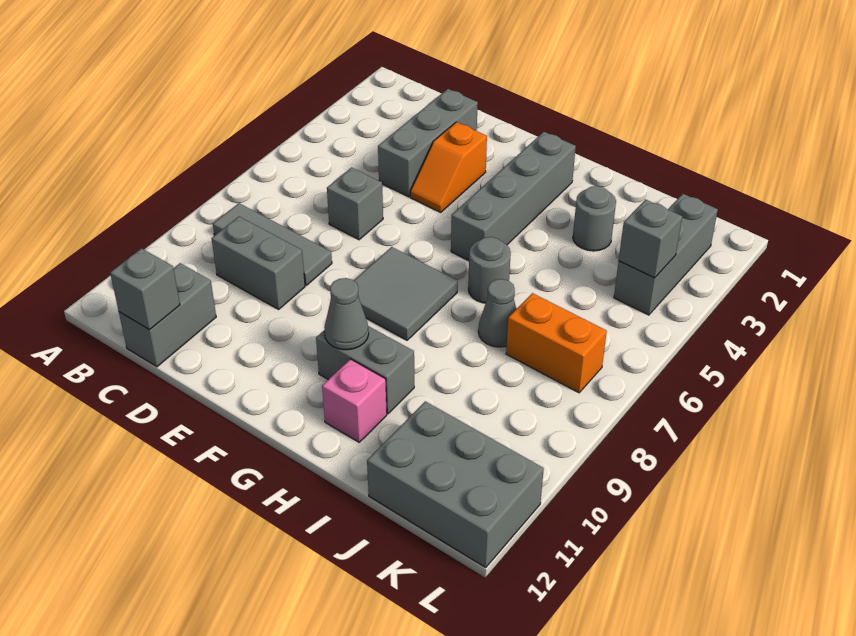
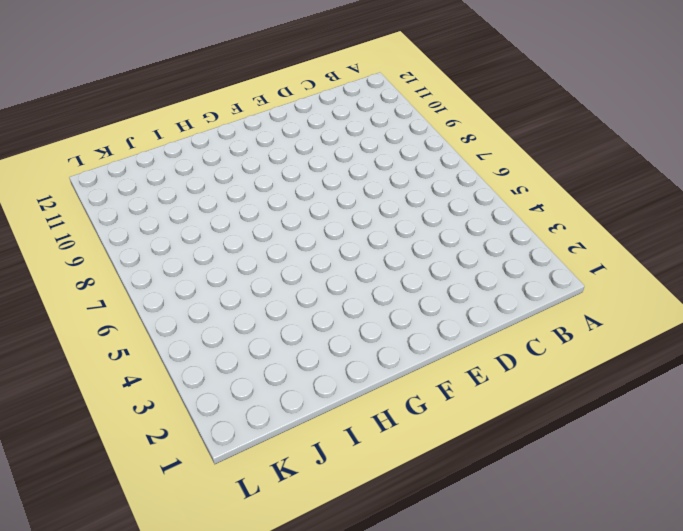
none -> grey tile B8:D8 level 1
none -> grey brick C9:D9 level 1
none -> grey brick C11:C12 level 1

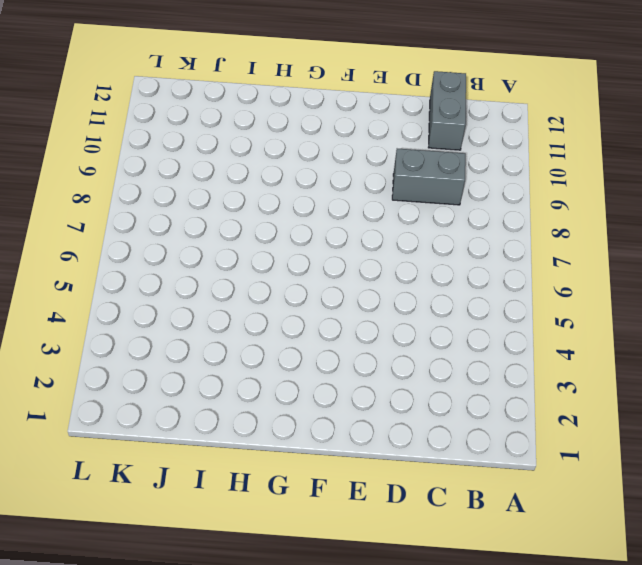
none -> grey tile B8:D8 level 1
none -> grey brick D2:D4 level 1
none -> grey brick D6 level 1

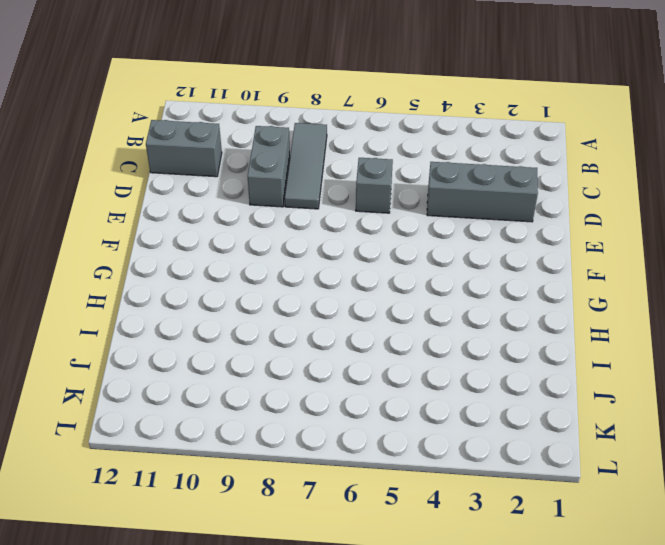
none -> orange slope E3:E4 level 1 top 3
none -> grey tile F7:G8 level 1
none -> grey brick G2:G5 level 1

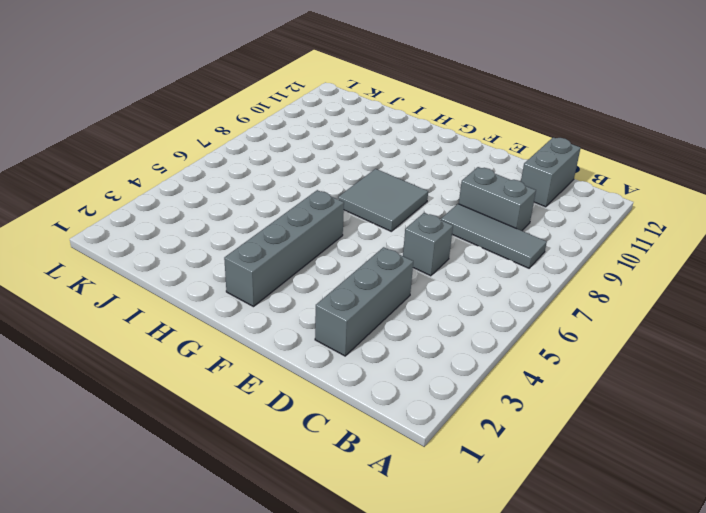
none -> orange slope E3:E4 level 1 top 3
none -> grey brick G10:H10 level 1
none -> grey round brick H6 level 1

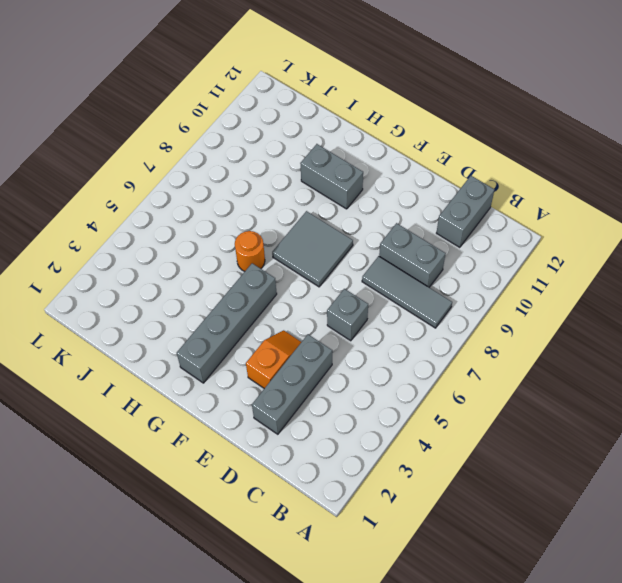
orange round brick H6 level 1 -> grey round brick H6 level 1
none -> pink brick H11 level 1
none -> grey round brick I3 level 1
none -> grey cone I7 level 1

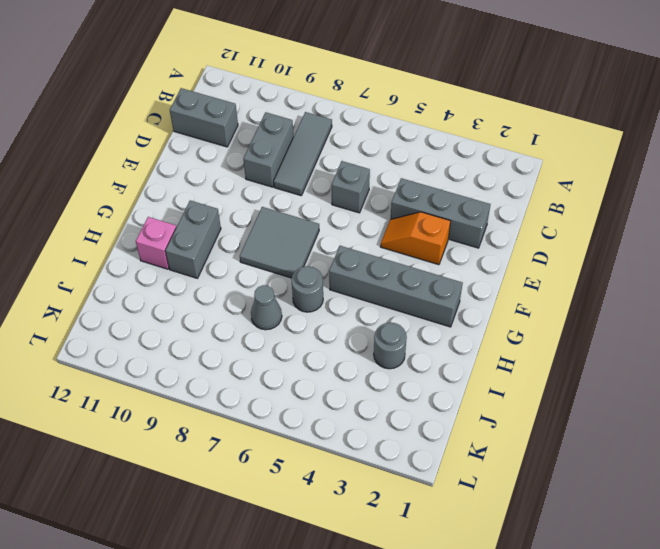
none -> orange brick J7:K7 level 1
none -> grey brick J11:L12 level 1
none -> grey brick K2:K4 level 1

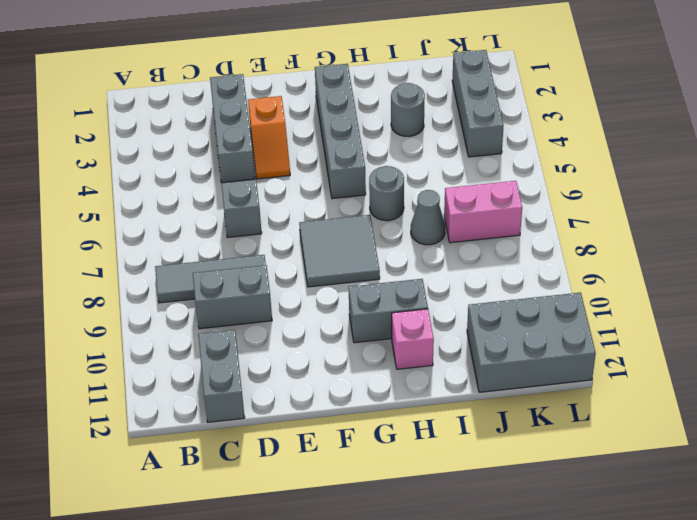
pink brick J7:K7 level 1 -> orange brick J7:K7 level 1
none -> grey brick C12 level 2
none -> grey cone G10 level 2
none -> grey brick K4 level 2

